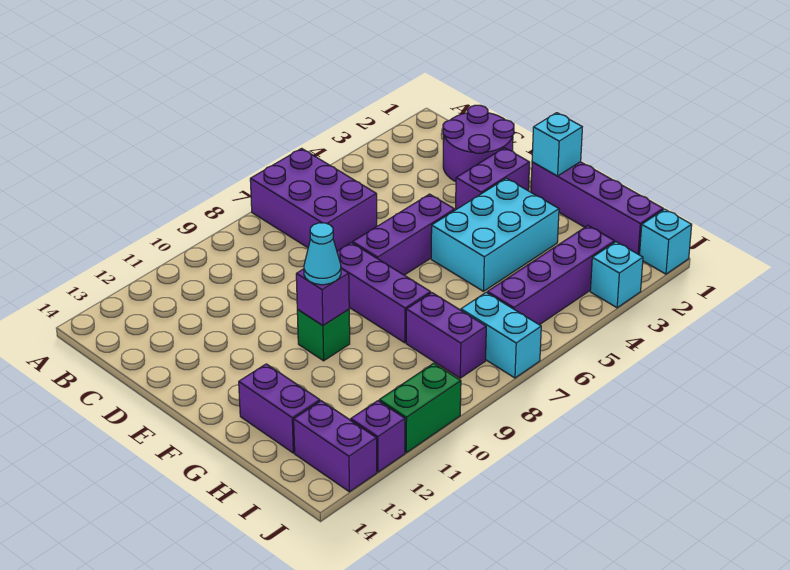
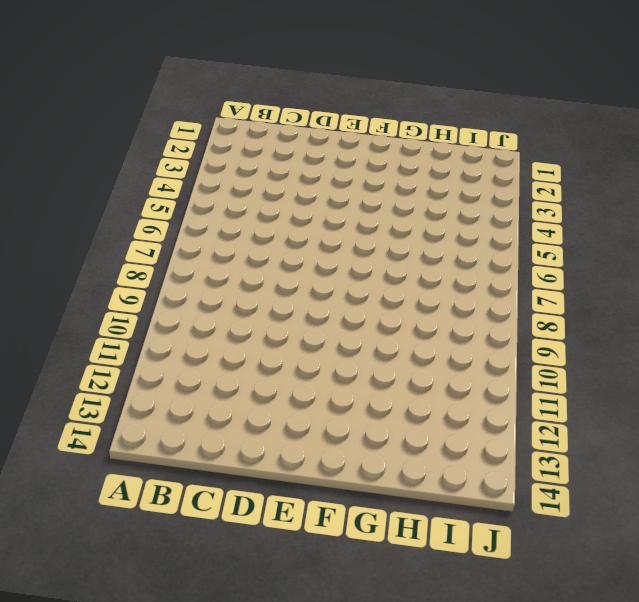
none -> purple brick A6:C7 level 1
none -> purple round brick C1:D2 level 1
none -> purple brick E2:E3 level 1

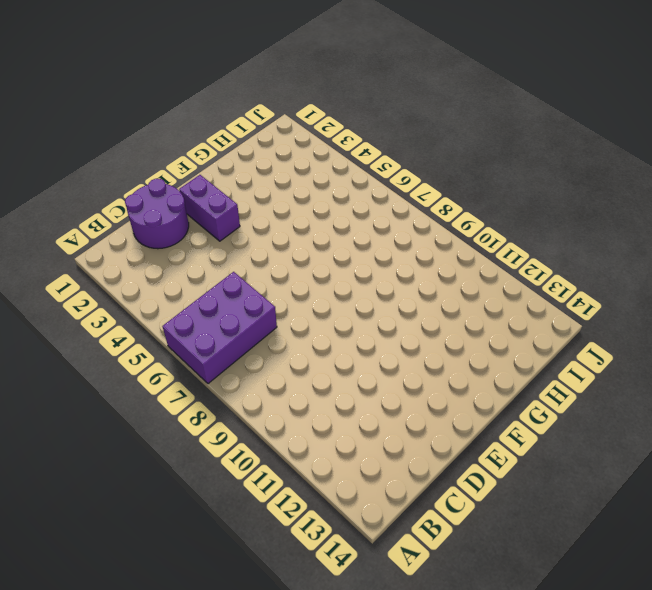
none -> purple brick E5:E7 level 1
none -> purple brick E8:G8 level 1
none -> purple brick F1:I1 level 1

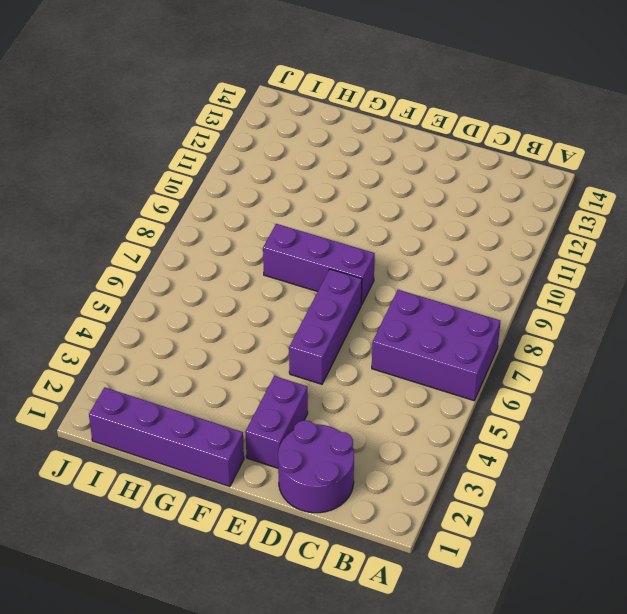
none -> cyan brick F3:G5 level 1
none -> green brick F10 level 1
none -> purple brick G13:H13 level 1

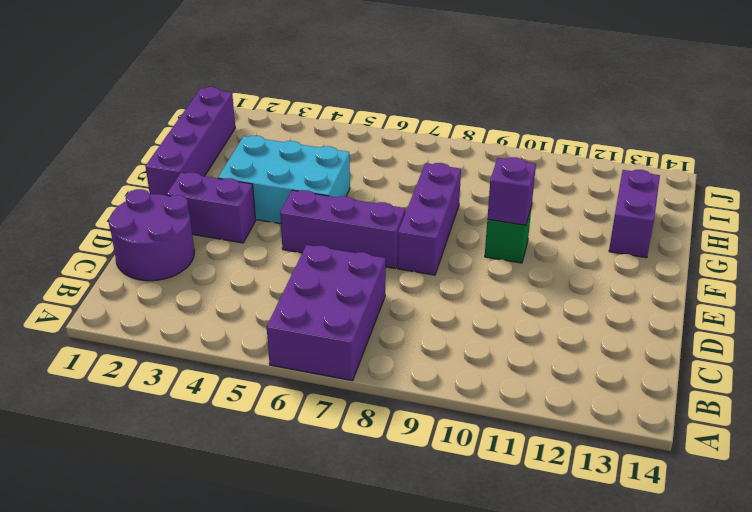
none -> purple brick H8:I8 level 1
none -> purple brick I3:I6 level 1
none -> cyan brick I7:J7 level 1

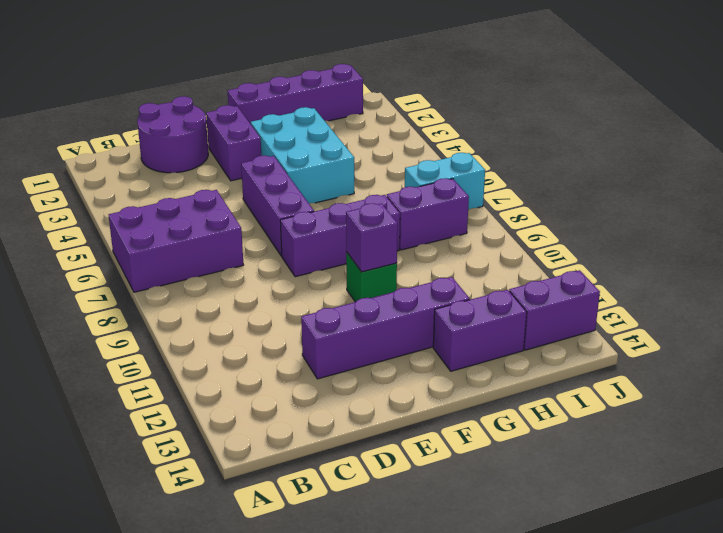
purple brick D12:G12 level 1 -> purple brick I3:I6 level 1
none -> cyan brick J1 level 1
none -> cyan brick J3 level 1
none -> green brick J10:J11 level 1

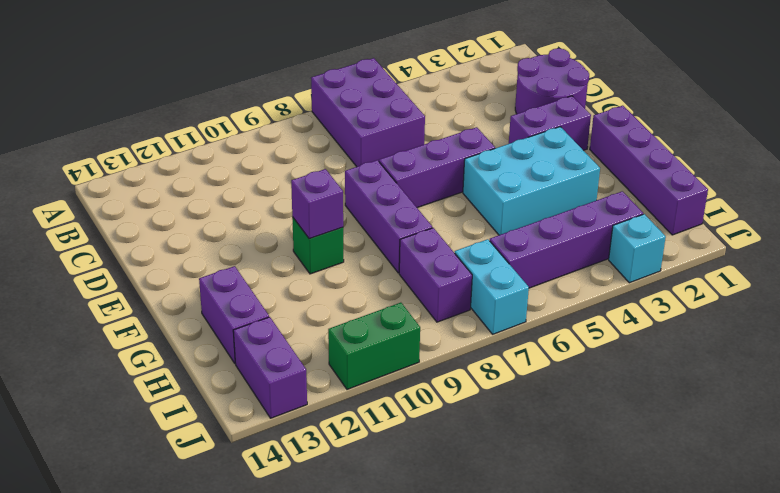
none -> cyan brick J1 level 1
none -> purple brick J12 level 1
none -> cyan brick F1 level 2

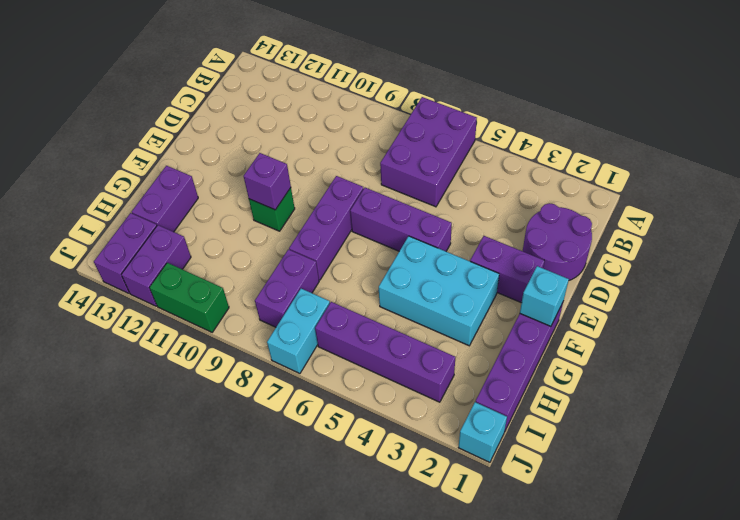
purple brick I12:J12 level 1 -> purple brick J12 level 1
none -> cyan brick J3 level 1
none -> cyan cone F10 level 3

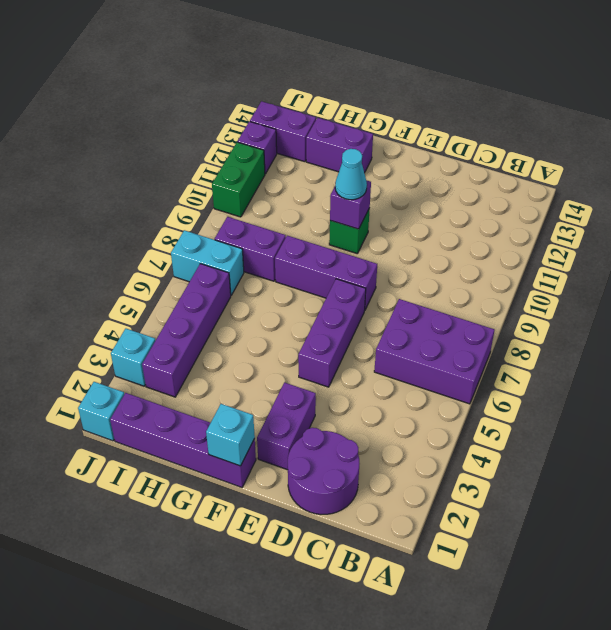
none -> cyan brick F3:G5 level 1

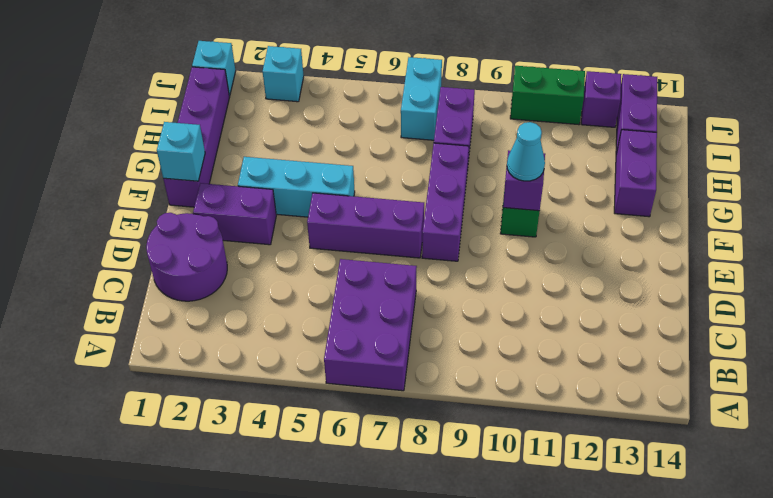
cyan brick F3:F5 level 1 -> cyan brick F3:G5 level 1
none -> purple brick I3:I6 level 1

